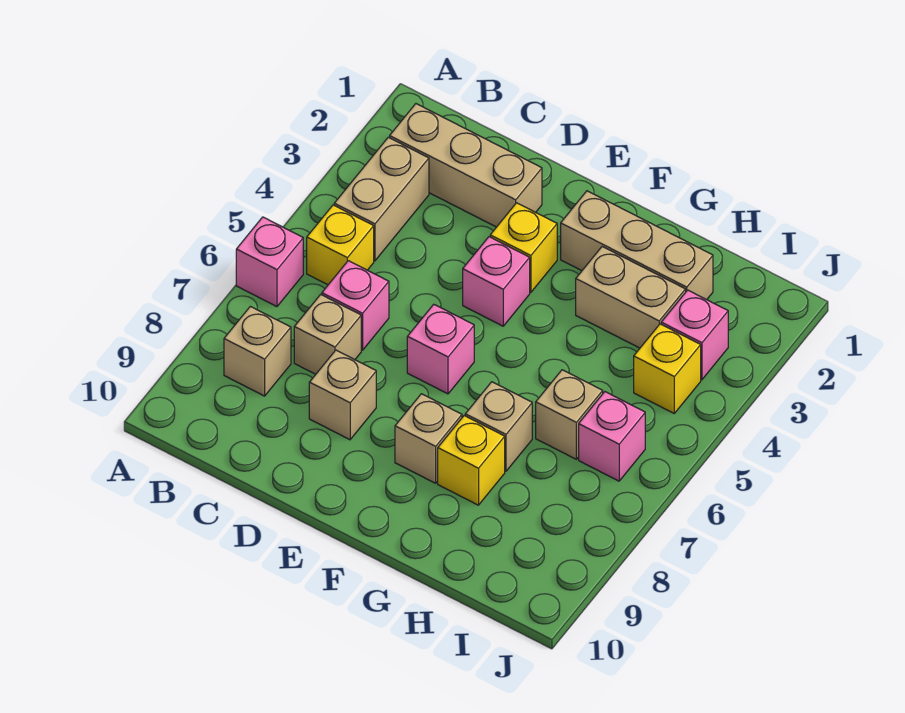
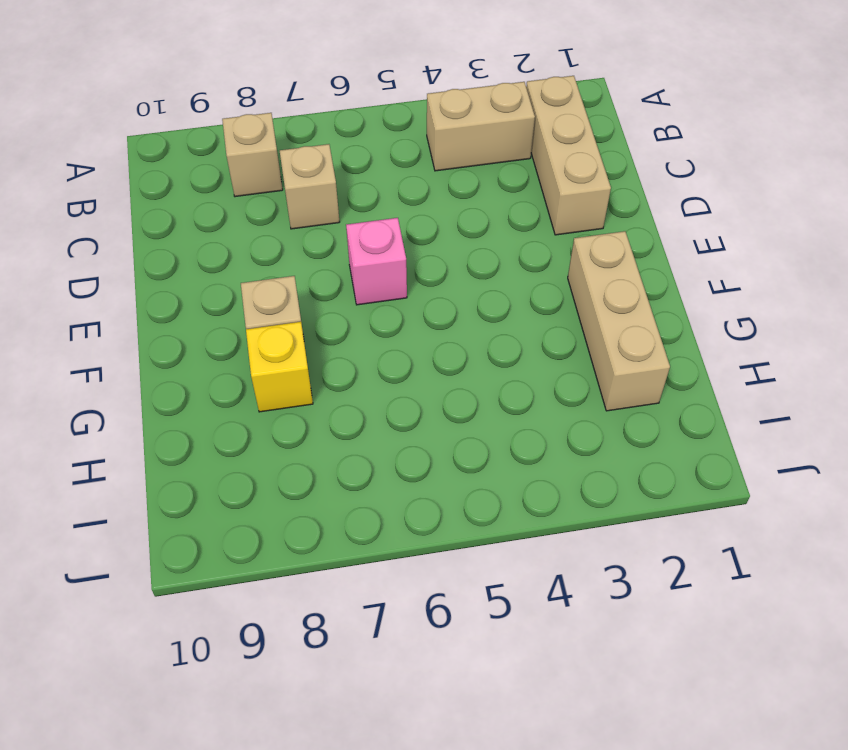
none -> pink brick A6 level 1
none -> yellow brick B5 level 1
none -> pink brick C6 level 1

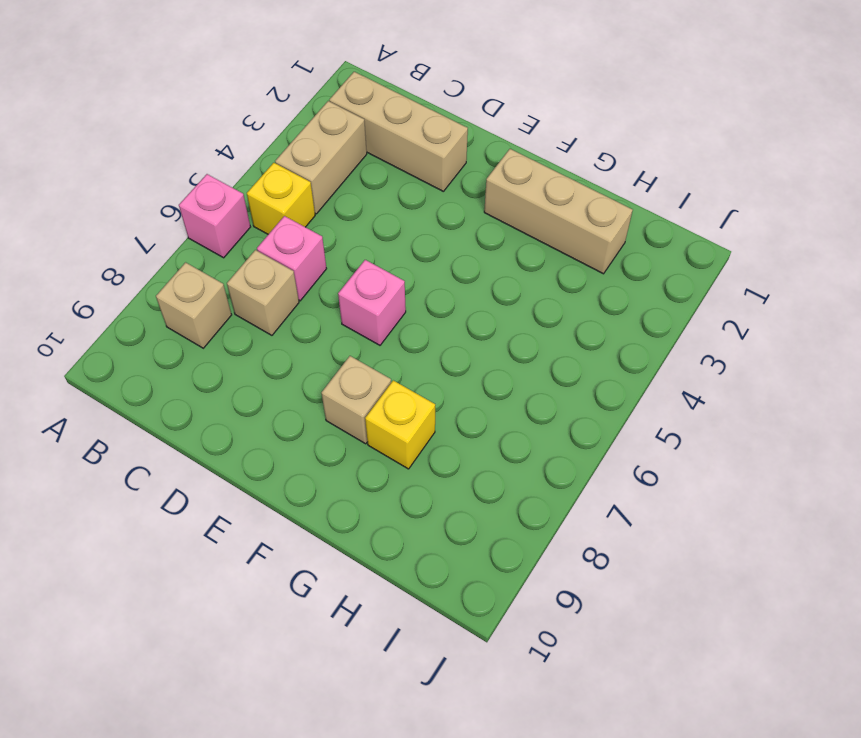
none -> tan brick D8 level 1
none -> yellow brick E3 level 1
none -> pink brick E4 level 1

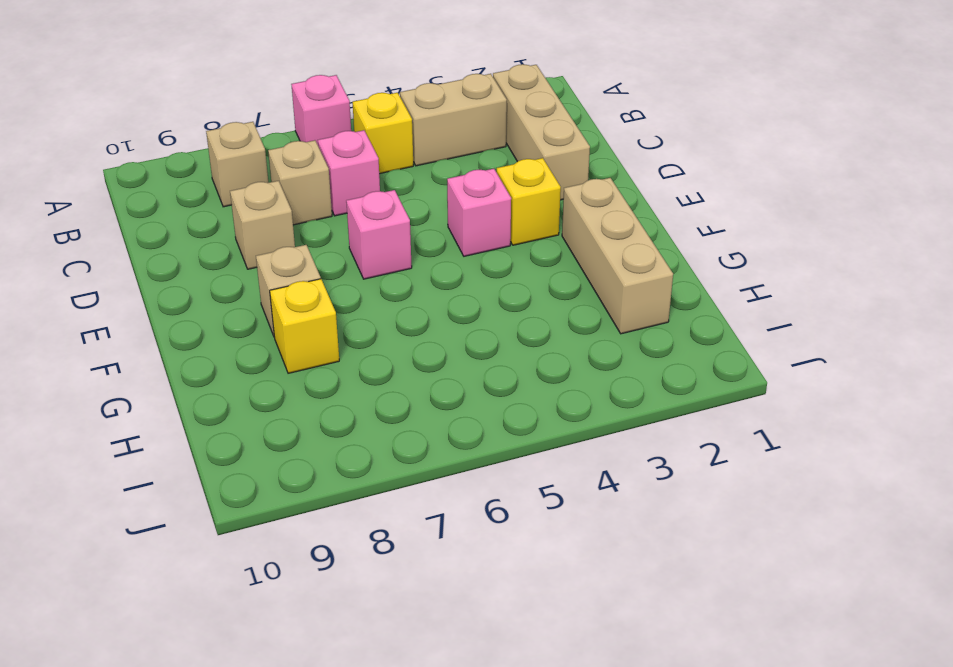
none -> tan brick G3:H3 level 1
none -> tan brick G7 level 1
none -> tan brick H6 level 1

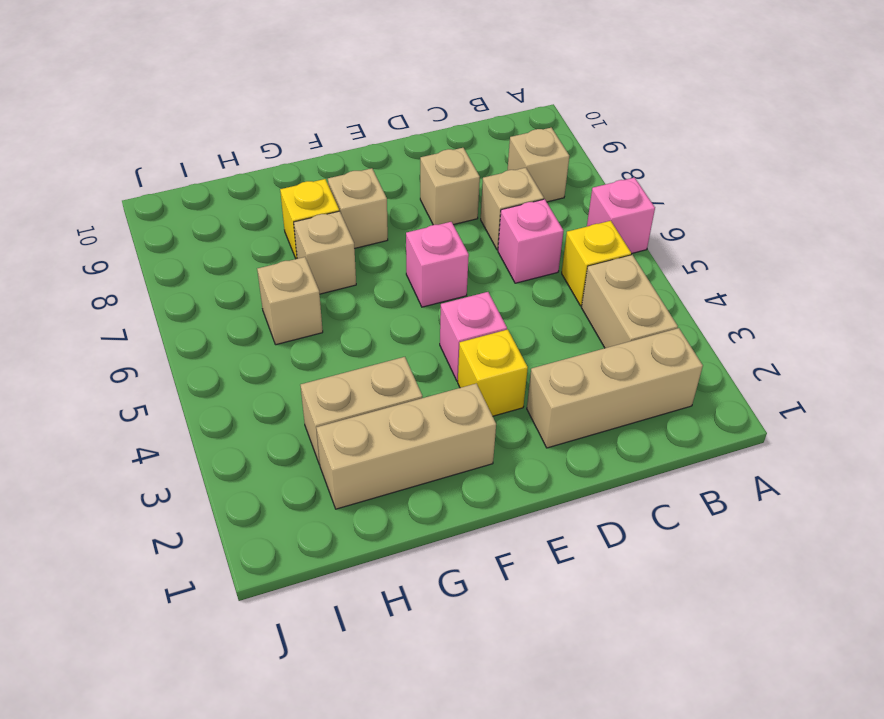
none -> pink brick I3 level 1
none -> yellow brick I4 level 1
none -> pink brick I6 level 1

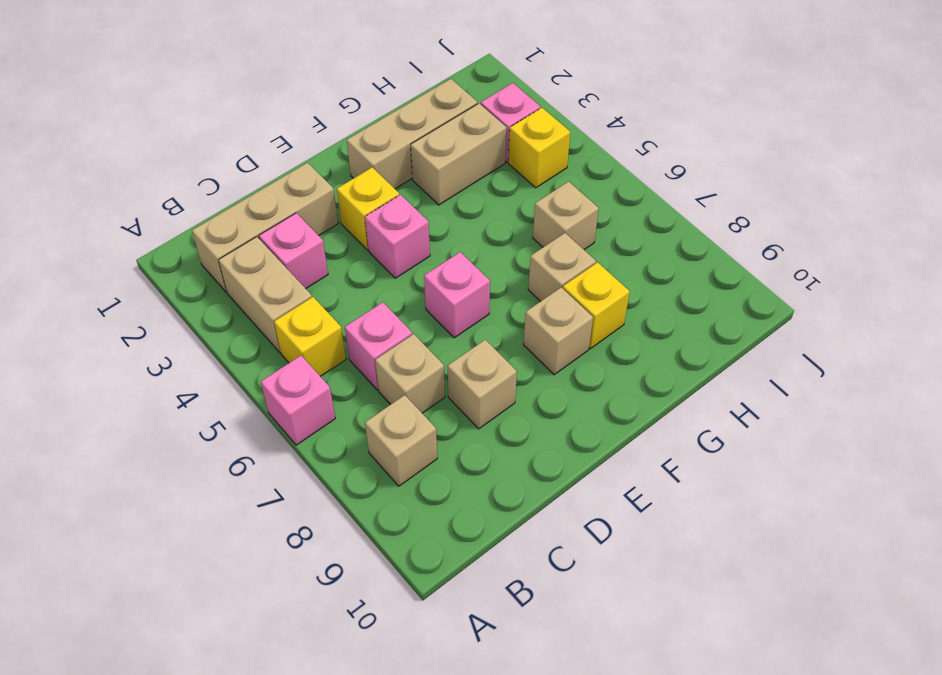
pink brick C3 level 1 -> pink brick I6 level 1

